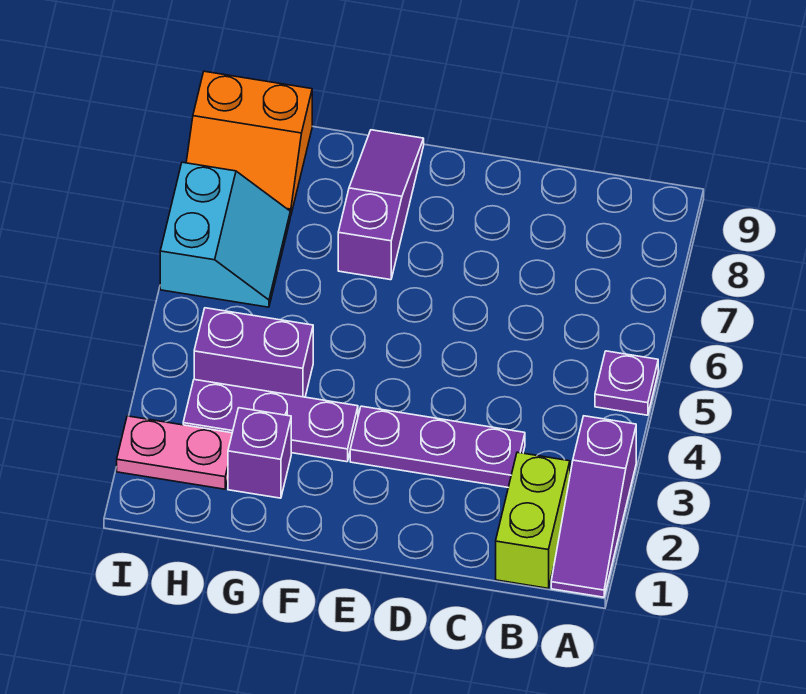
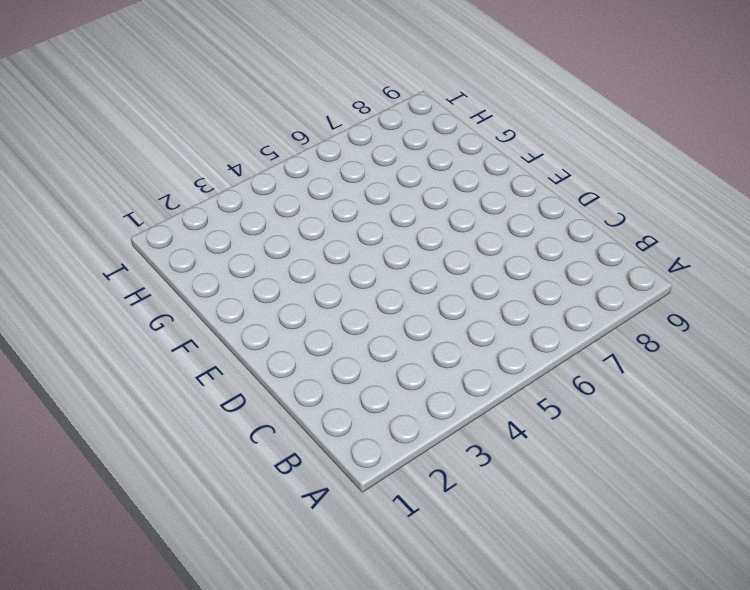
none -> purple slope A1:A3 level 1 top 3
none -> purple plate A5 level 1

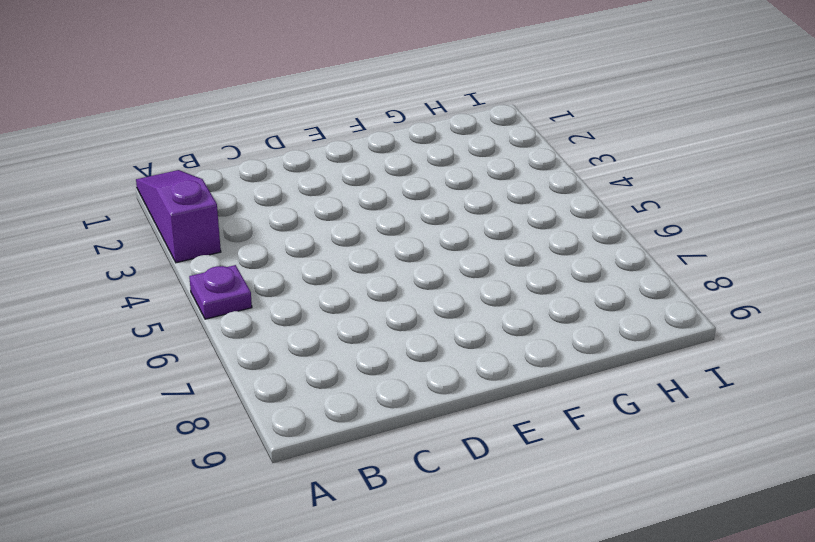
none -> lime brick B1:B2 level 1
none -> purple plate C3:E3 level 1

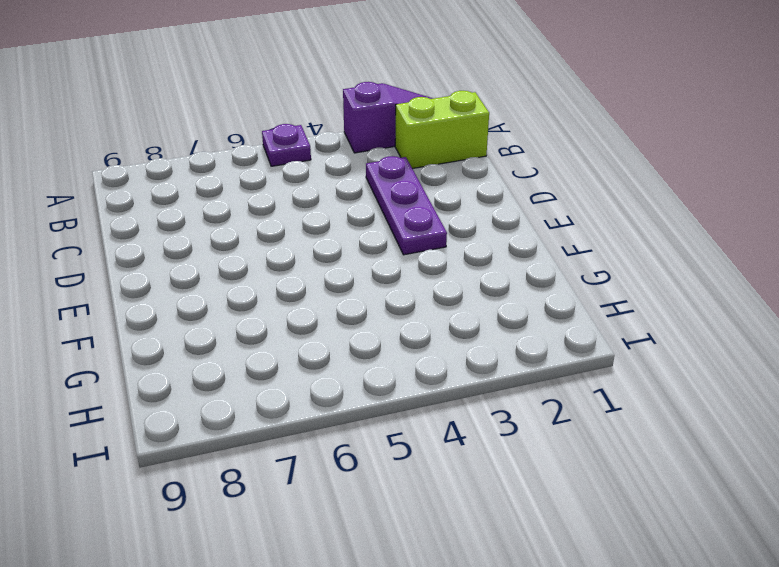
none -> purple plate F3:H3 level 1
none -> purple slope F7:F9 level 1 top 7

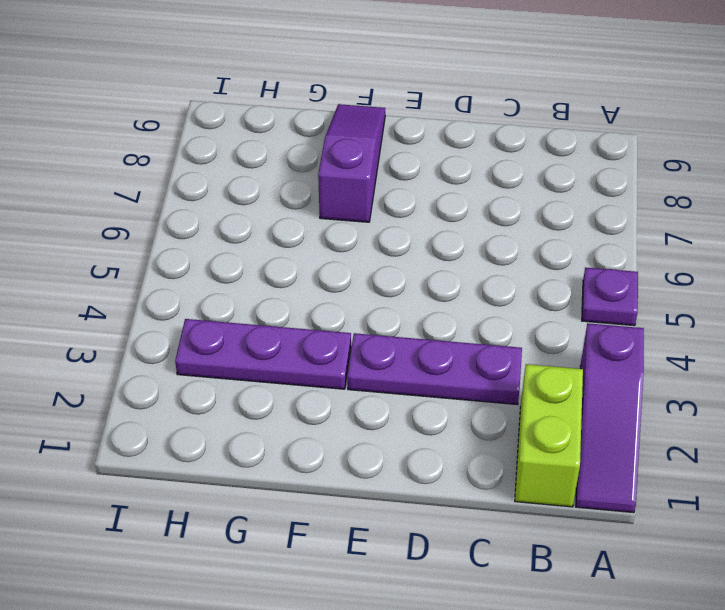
none -> purple brick G2 level 1
none -> purple brick G4:H4 level 1

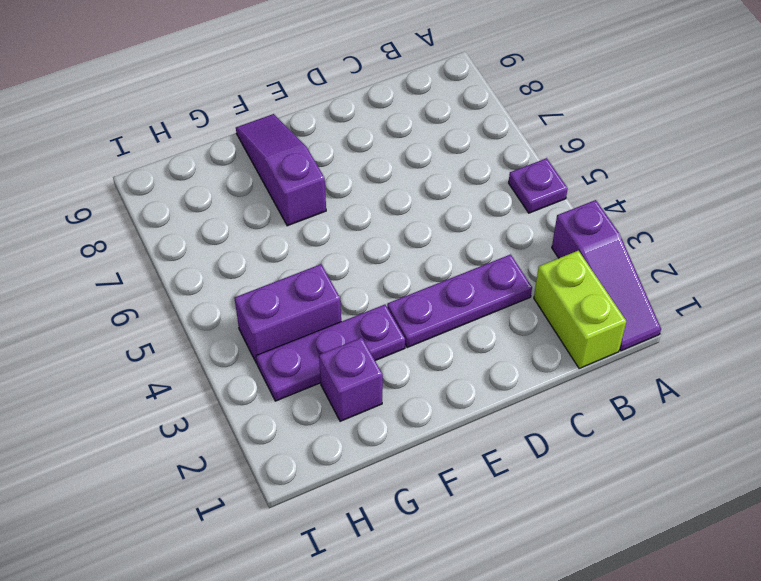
none -> pink plate H2:I2 level 1
none -> cyan slope H6:I7 level 1 top I

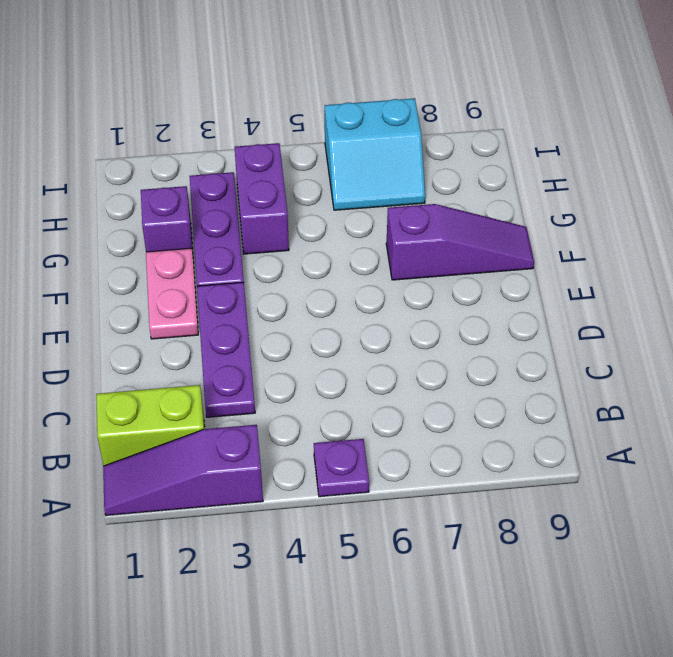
pink plate E2:F2 level 1 -> pink plate H2:I2 level 1
none -> orange slope H8:I9 level 1 top 9

